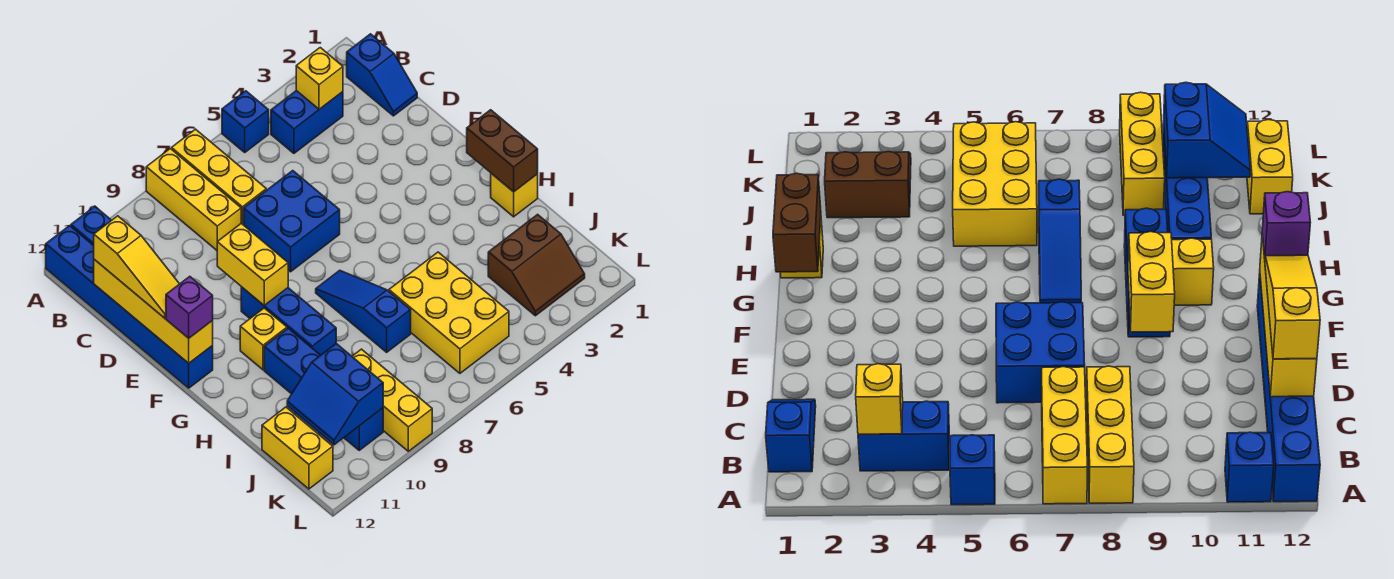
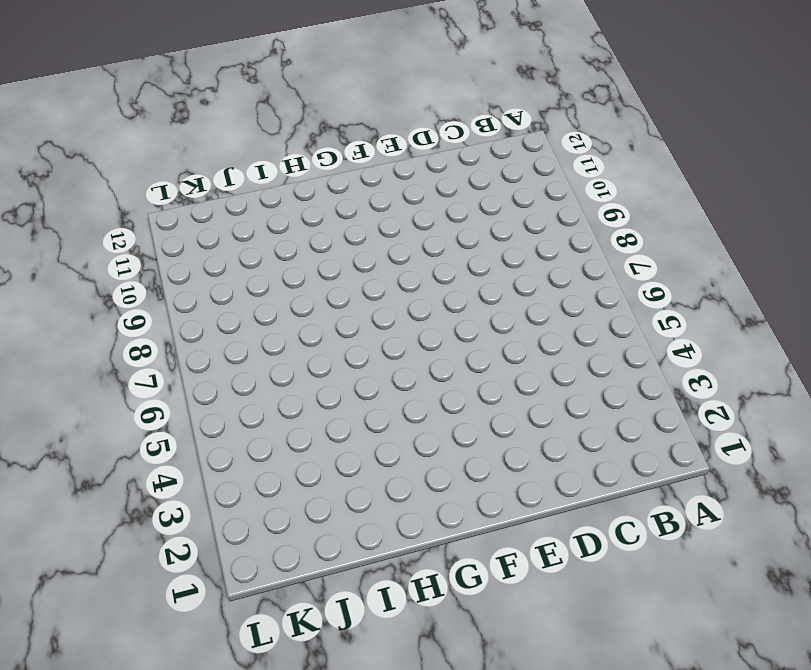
none -> blue brick A5 level 1
none -> yellow brick A7:C7 level 1
none -> yellow brick A8:C8 level 1

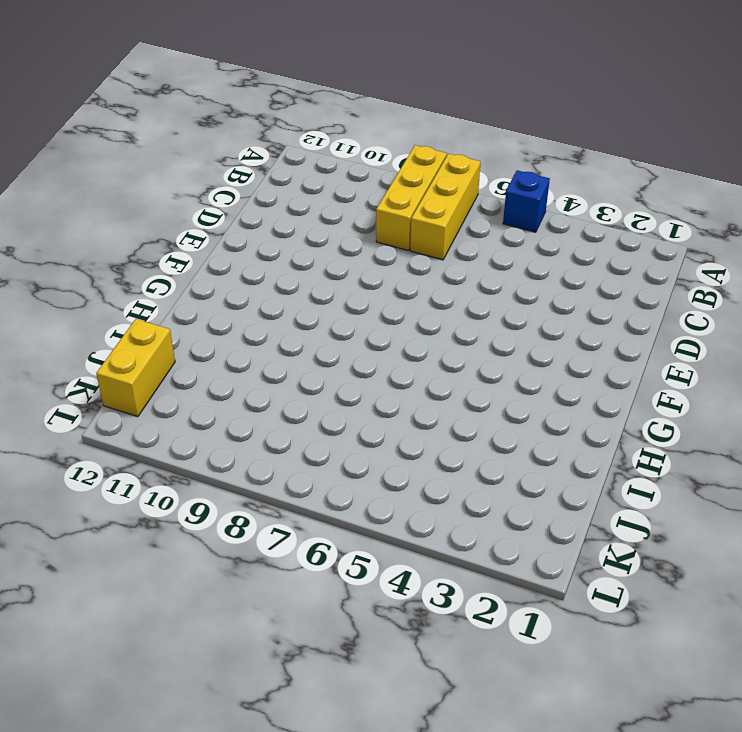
none -> blue brick A11 level 1
none -> blue brick A12:F12 level 1
none -> blue slope B1:C1 level 1 top B

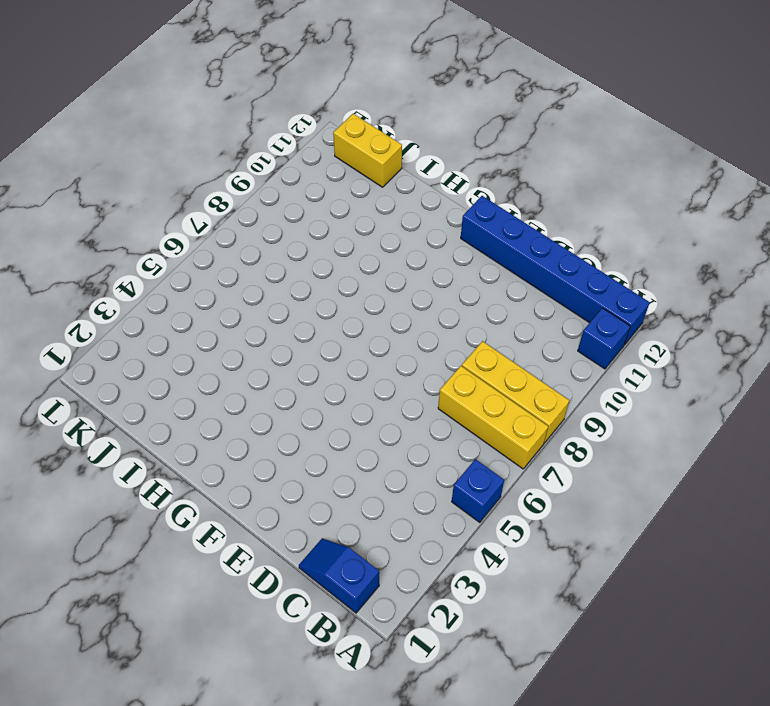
none -> blue brick B3:B4 level 1
none -> blue brick D6:E7 level 1
none -> blue brick F9:H9 level 1

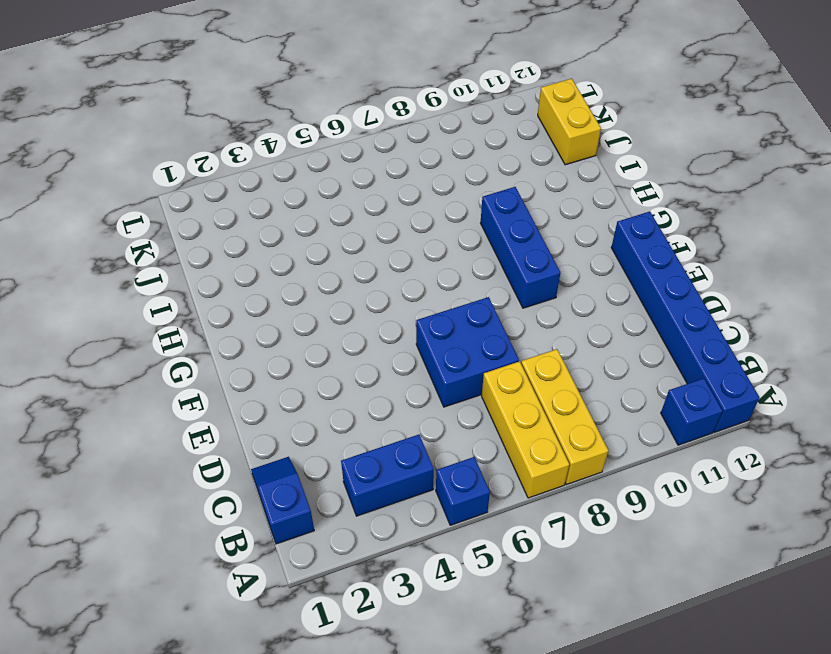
none -> blue slope G7:I7 level 1 top I
none -> yellow brick G10 level 1
none -> yellow brick H1 level 1

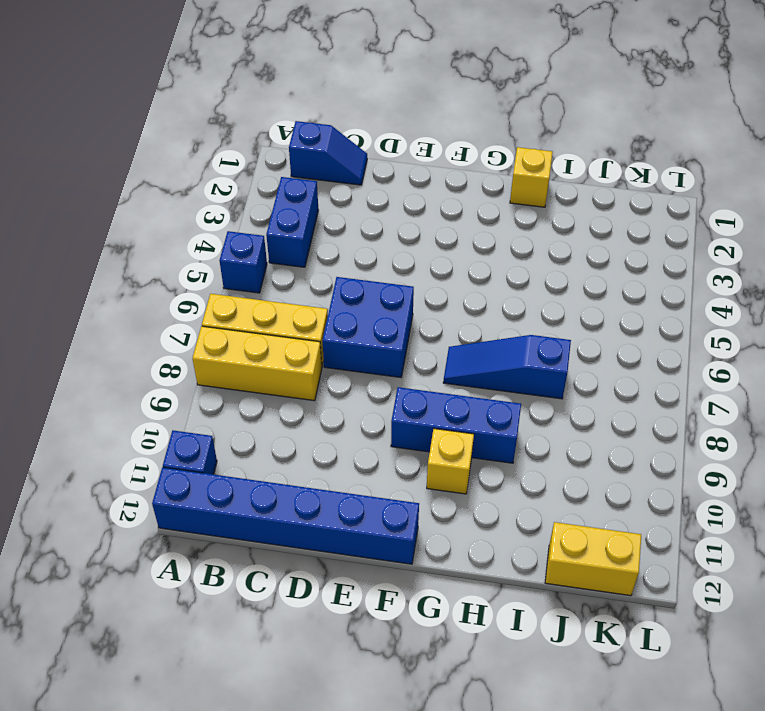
none -> blue brick H10:K10 level 1
none -> yellow brick I5:K6 level 1
none -> brown slope J2:K3 level 1 top J

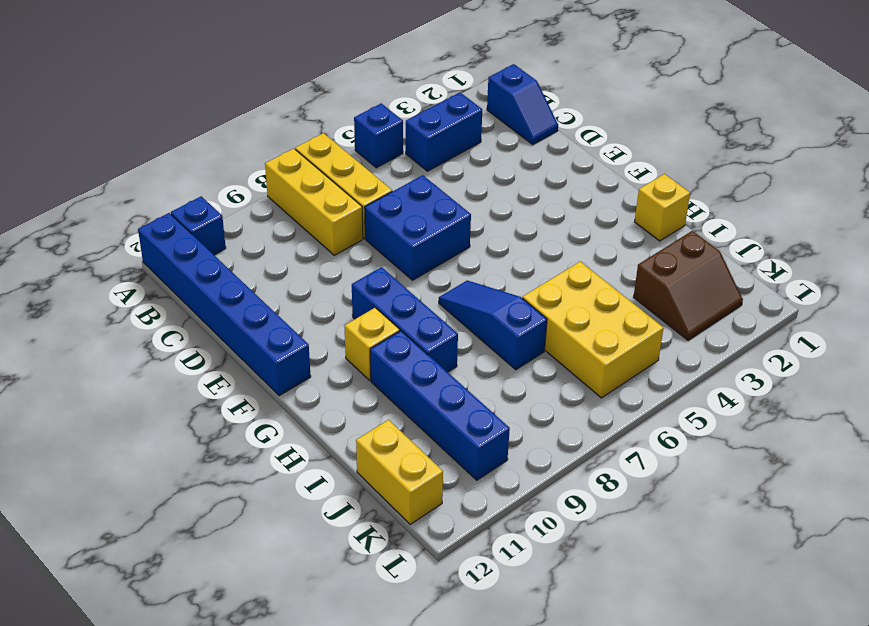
none -> yellow brick J9:L9 level 1
none -> yellow brick B3 level 2
none -> yellow brick C12:F12 level 2

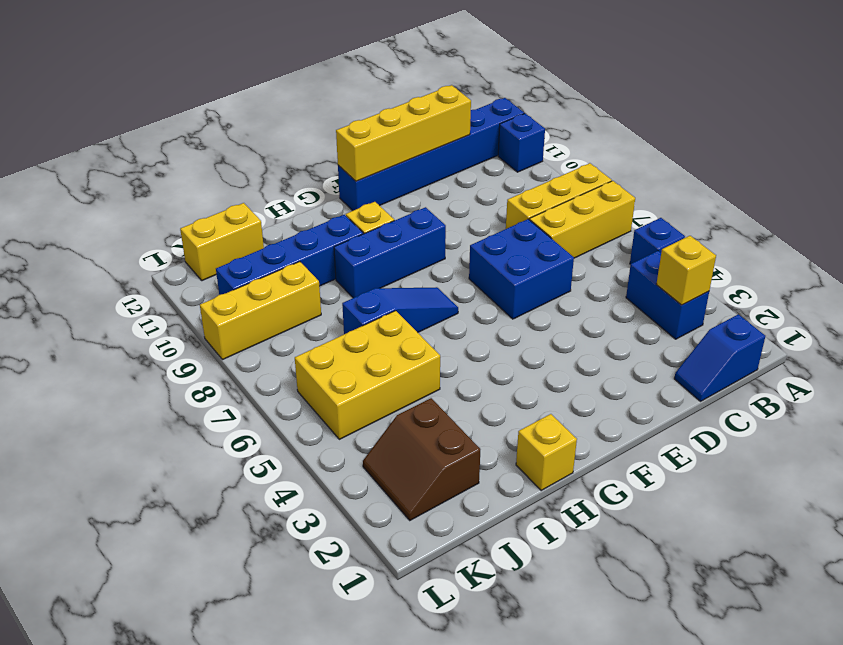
none -> yellow brick E9:F9 level 2
none -> brown brick G1:H1 level 2
none -> blue slope J10:K11 level 2 top 10

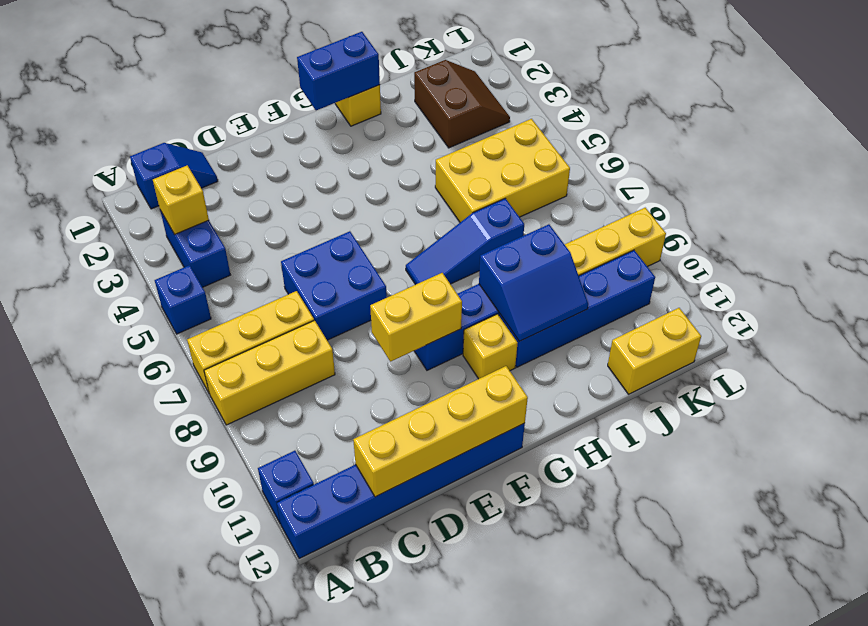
blue brick G1:H1 level 2 -> brown brick G1:H1 level 2
blue slope H9:I10 level 2 top 9 -> blue slope J10:K11 level 2 top 10
none -> yellow slope C12:E12 level 3 top C
none -> purple brick F12 level 3

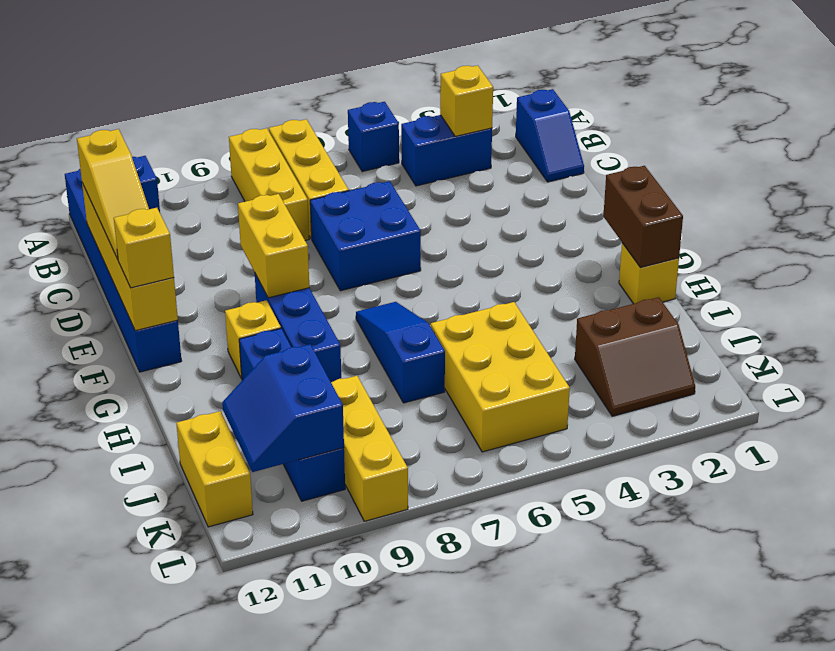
yellow brick F12 level 3 -> purple brick F12 level 3

